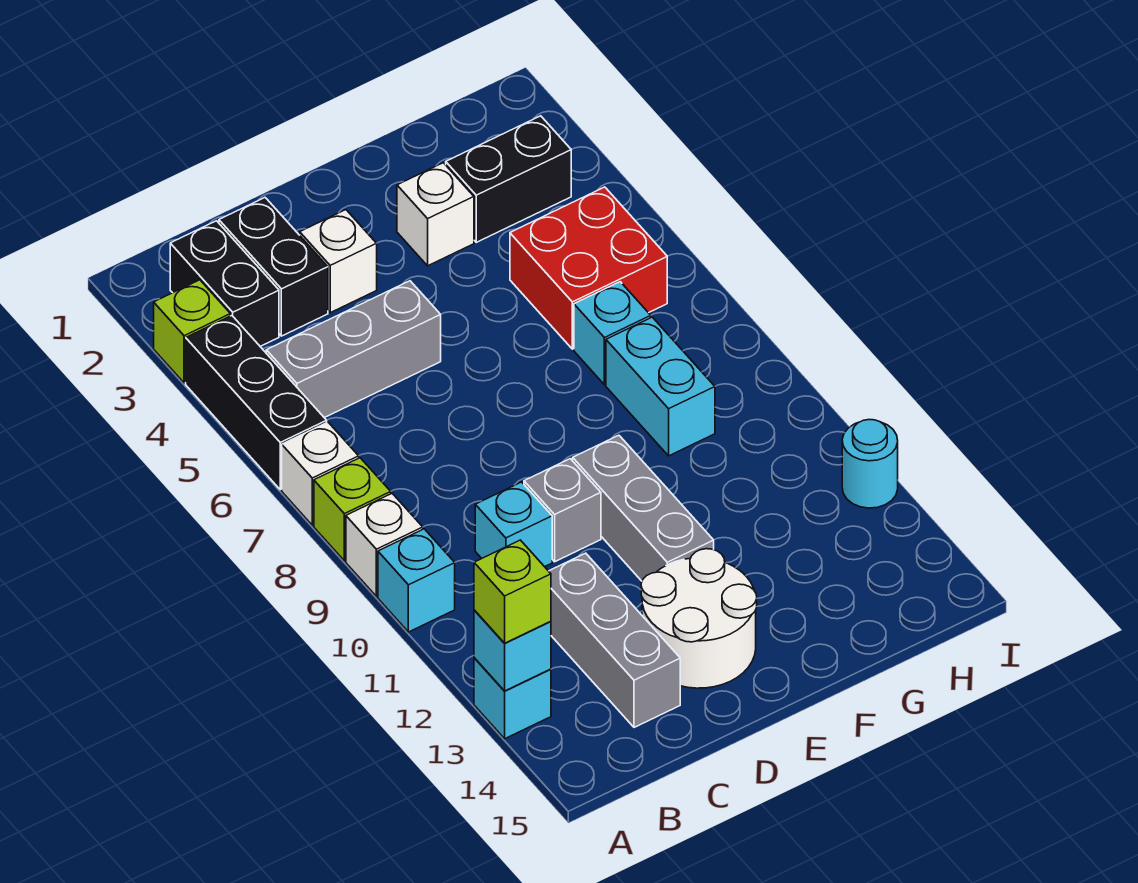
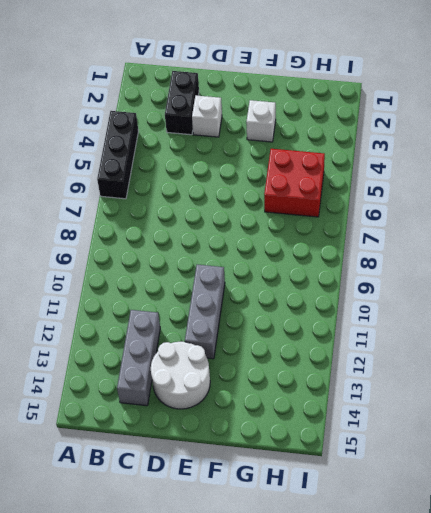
none -> lime brick A3 level 1
none -> white brick A7 level 1
none -> lime brick A8 level 1

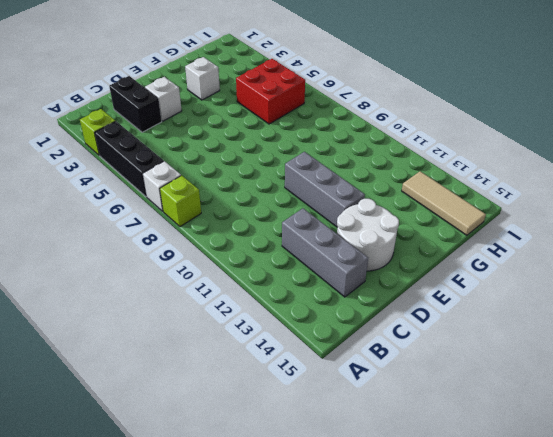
tan tile H13:H15 level 1 -> none
none -> white brick A9 level 1
none -> cyan brick A10 level 1
none -> cyan brick A13 level 1

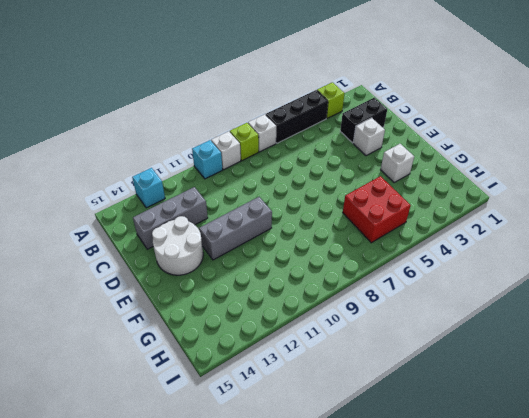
none -> black brick B2:B3 level 1
none -> grey brick B5:D5 level 1
none -> cyan brick C10 level 1

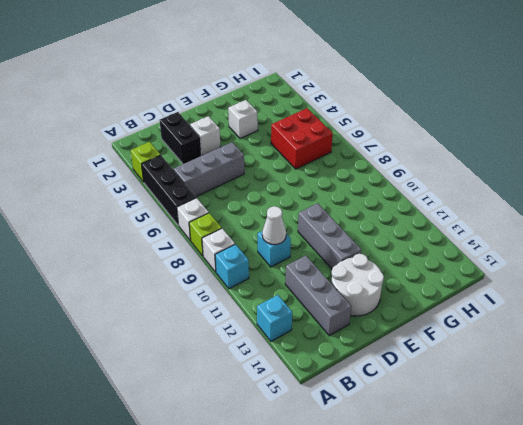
white cone C10 level 2 -> none
none -> black brick B2:B3 level 1
none -> grey brick D10 level 1
none -> black brick G3:H3 level 1

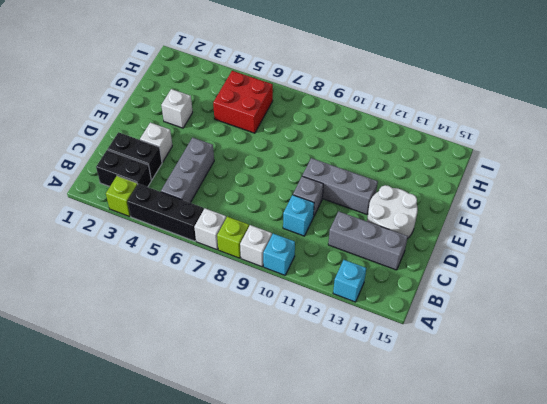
none -> black brick G3:H3 level 1
none -> cyan brick G7 level 1
none -> cyan brick G8:G9 level 1

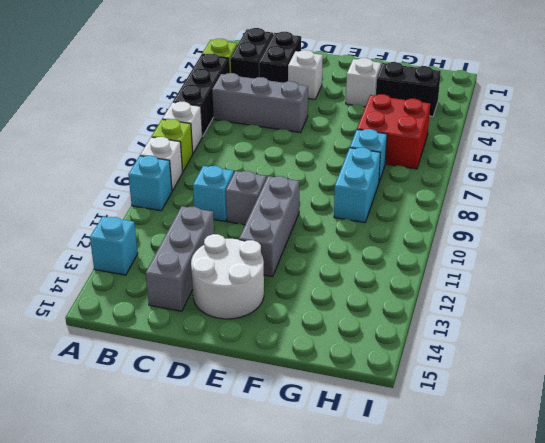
none -> cyan round brick I12 level 1
none -> cyan brick A13 level 2
none -> lime brick A13 level 3

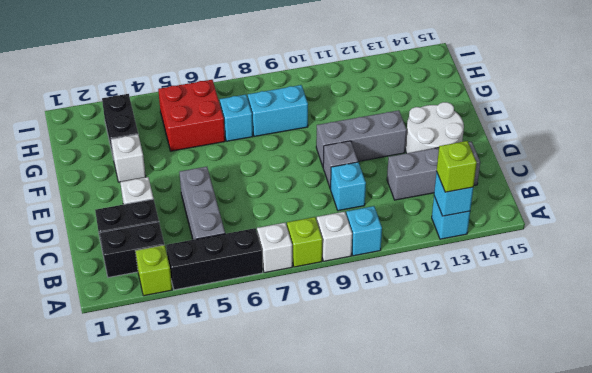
none -> cyan round brick I12 level 1

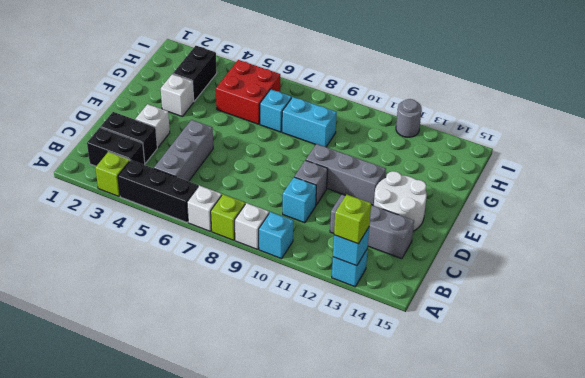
grey round brick I12 level 1 -> cyan round brick I12 level 1

